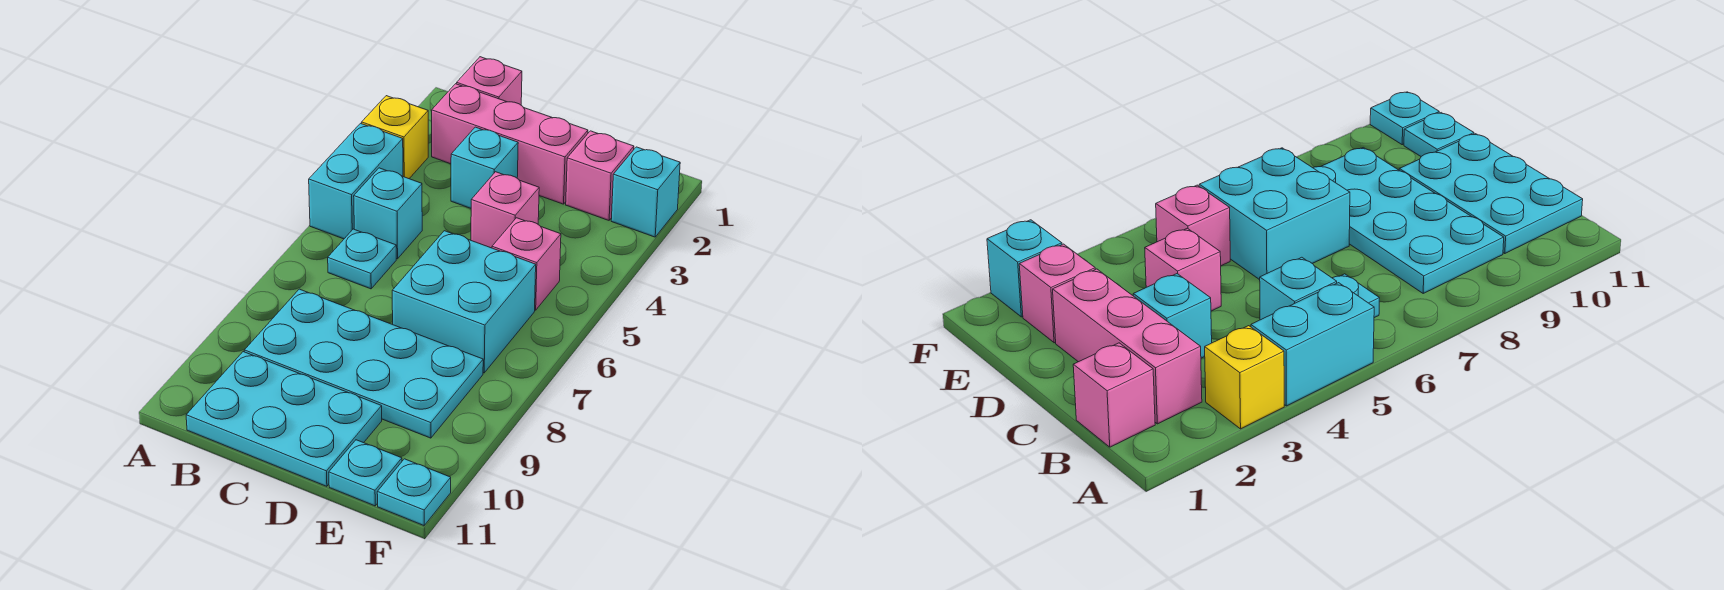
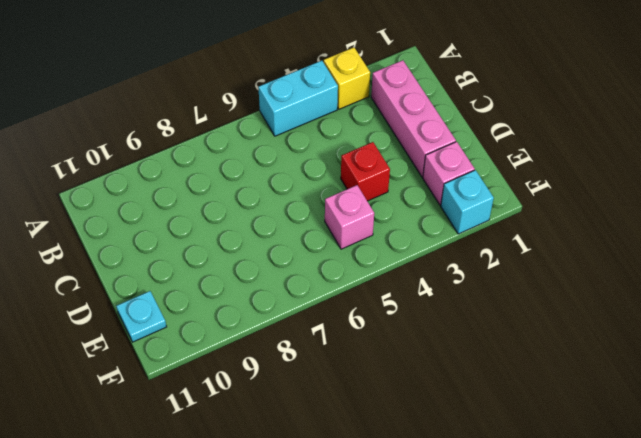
red brick D4 level 1 -> pink brick D4 level 1
none -> pink brick B1 level 1
none -> cyan brick B5 level 1
none -> cyan plate B6 level 1

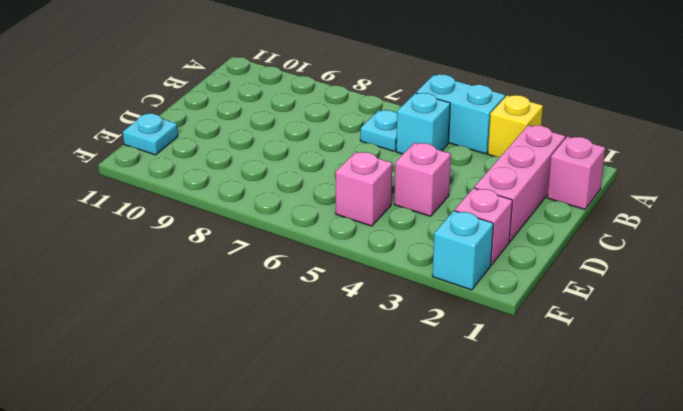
none -> cyan plate B8:E9 level 1
none -> cyan plate B10:D11 level 1
none -> cyan brick C3 level 1

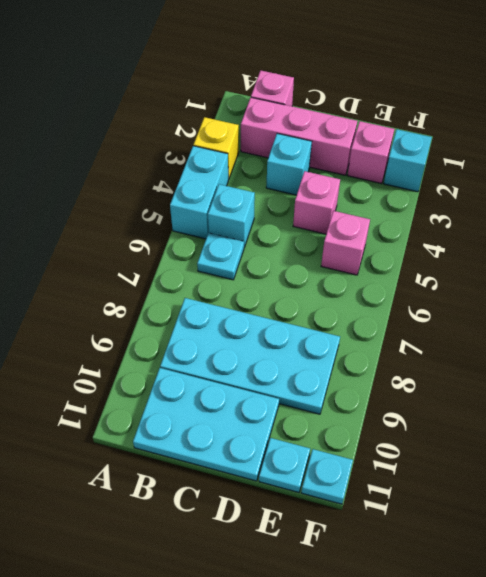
none -> cyan brick D6:E7 level 1

